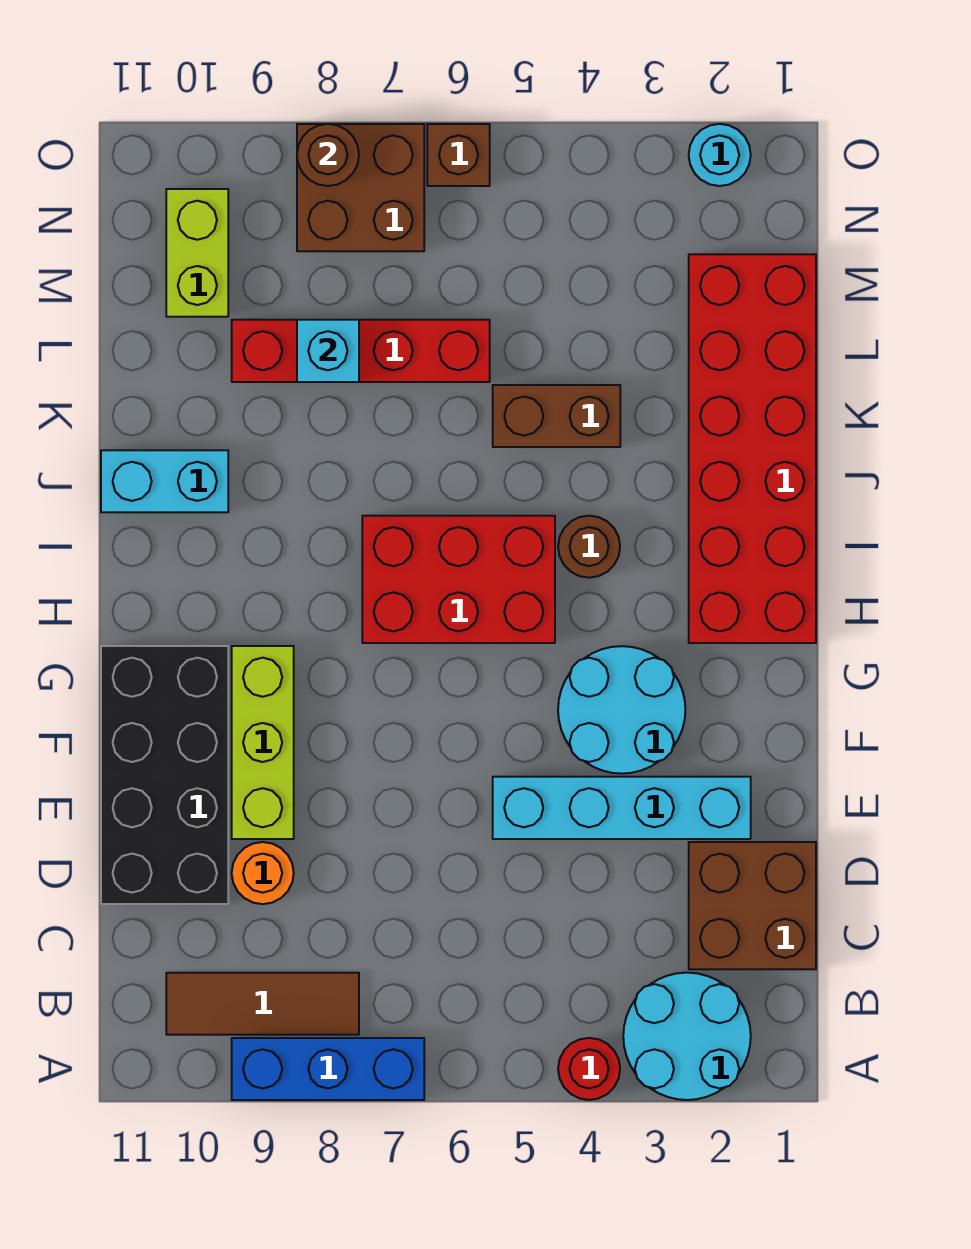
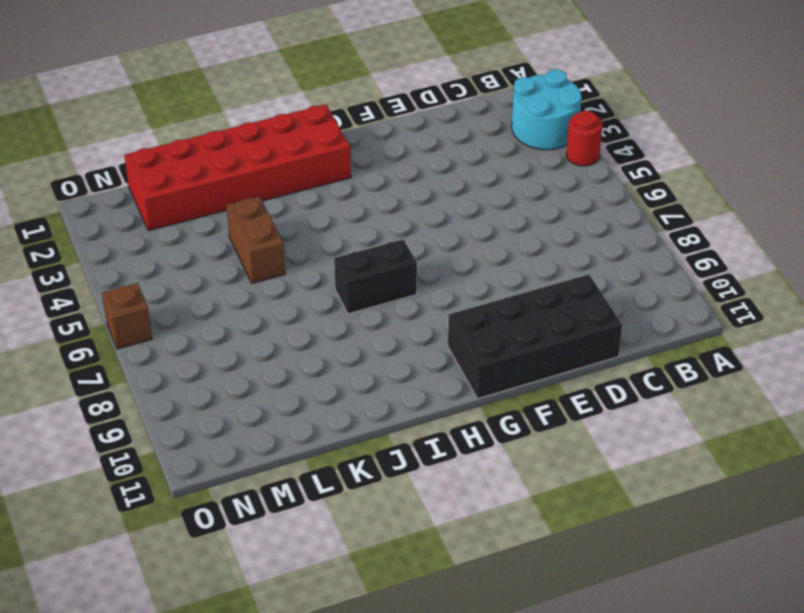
black brick H7:I7 level 1 -> red brick H5:I7 level 1
none -> blue brick A7:A9 level 1
none -> brown tile B8:B10 level 1
none -> brown brick C1:D2 level 1

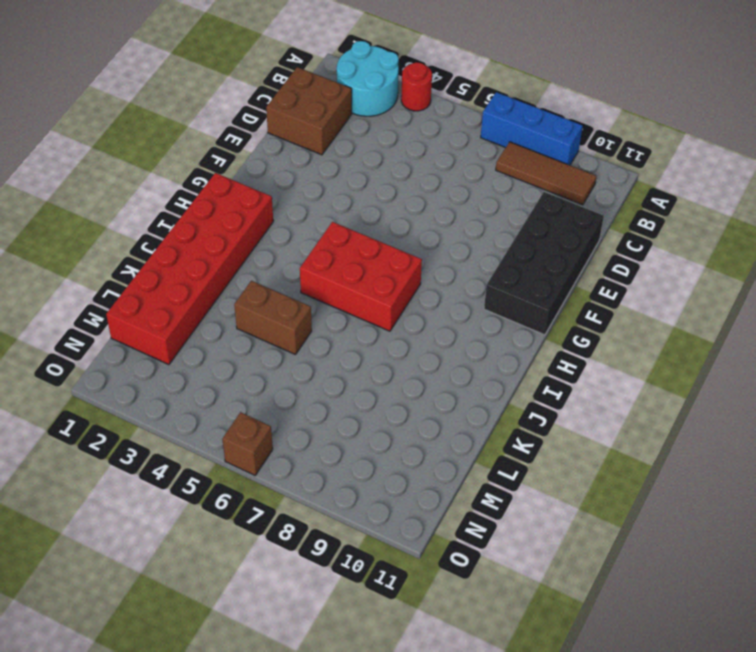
none -> orange round brick D9 level 1
none -> cyan brick E2:E5 level 1
none -> lime brick E9:G9 level 1

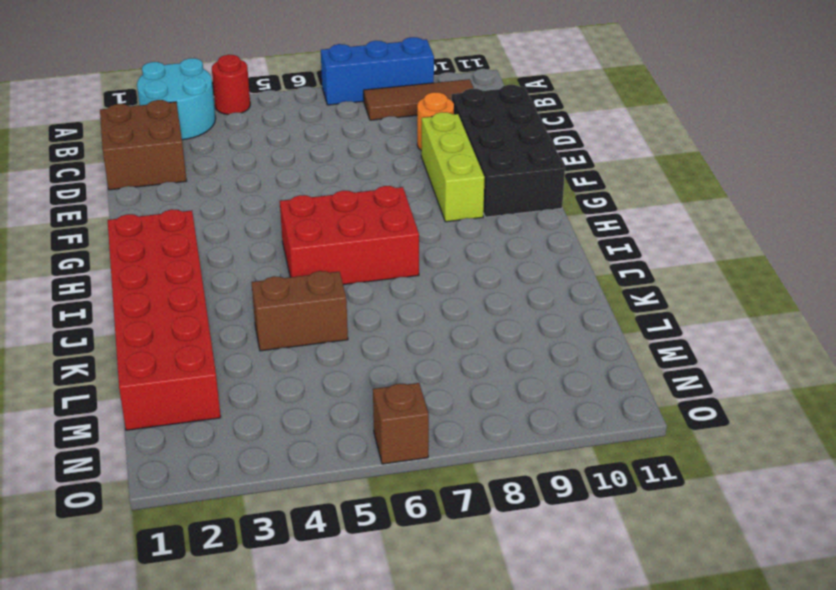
none -> cyan brick E2:E5 level 1
none -> cyan round brick F3:G4 level 1
none -> brown round brick I4 level 1

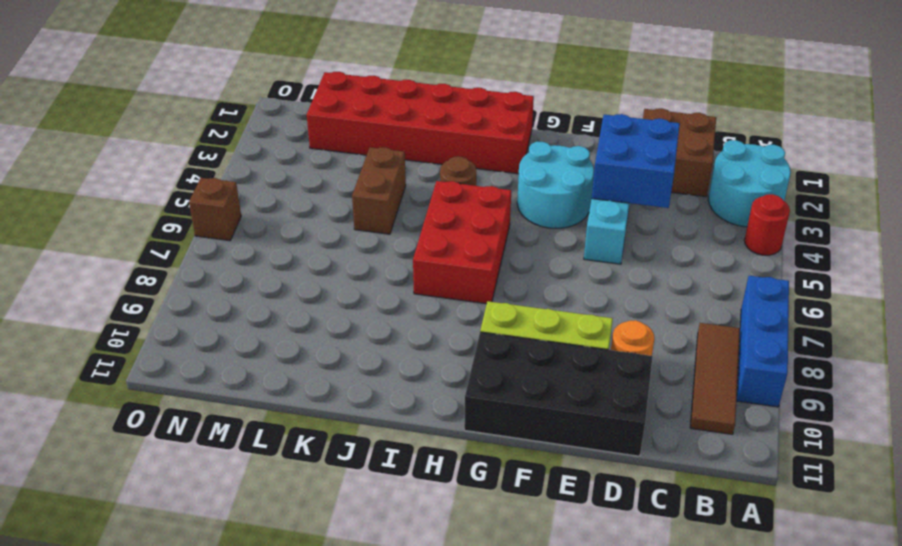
blue brick D3:E4 level 2 -> none
none -> cyan brick J10:J11 level 1
none -> red brick L6:L9 level 1
none -> lime brick M10:N10 level 1

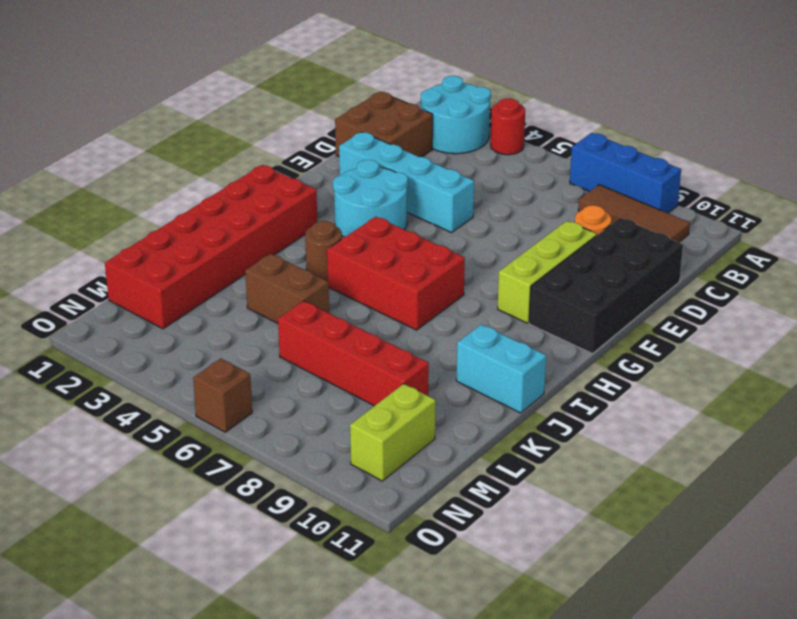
none -> brown brick N7:O8 level 1
none -> cyan round brick O2 level 1
none -> cyan brick L8 level 2

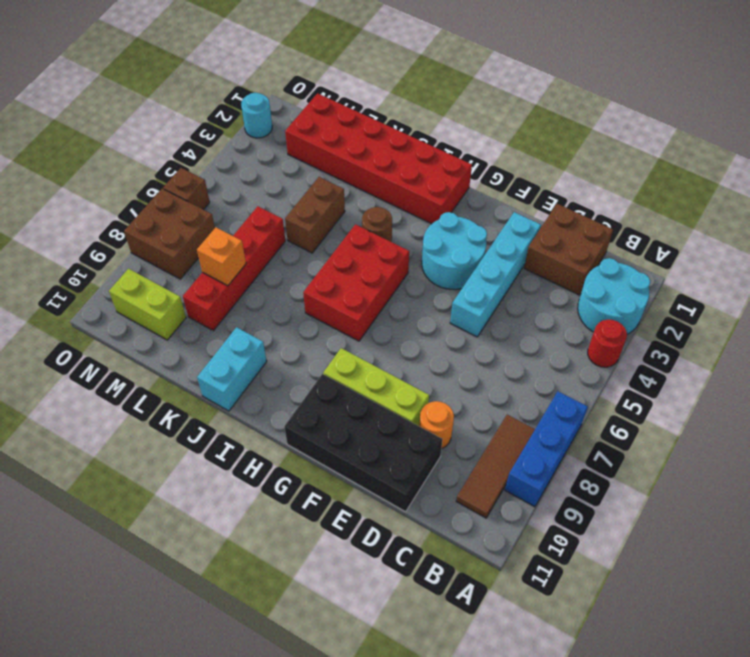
orange brick L8 level 2 -> cyan brick L8 level 2
none -> brown round brick O8 level 2

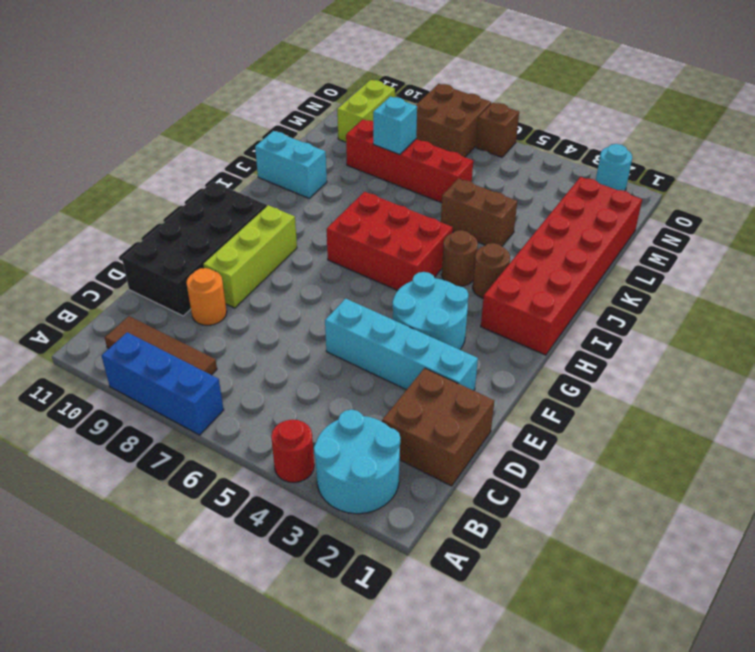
brown round brick I3 level 1 -> brown round brick O8 level 2

